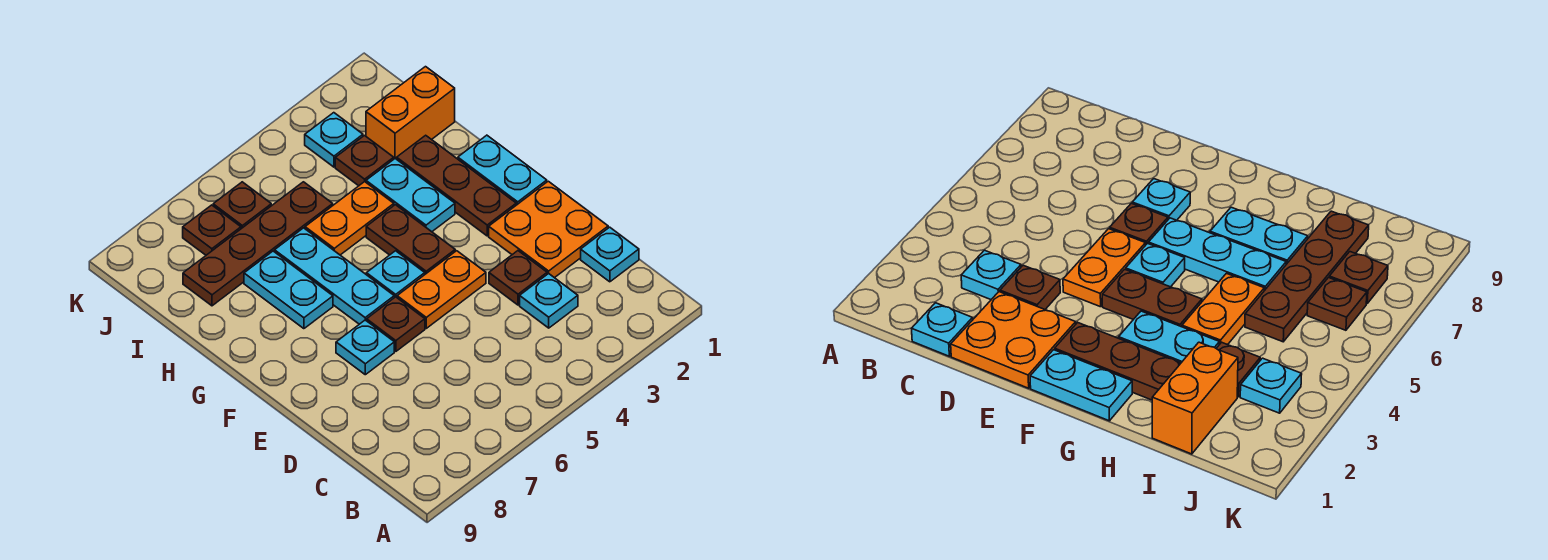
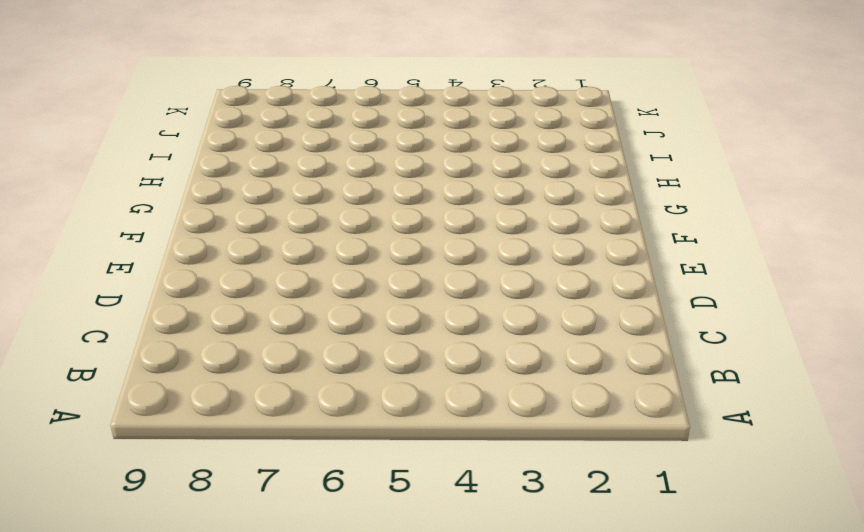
none -> cyan plate C1 level 1
none -> cyan plate C3 level 1
none -> orange plate D1:E2 level 1

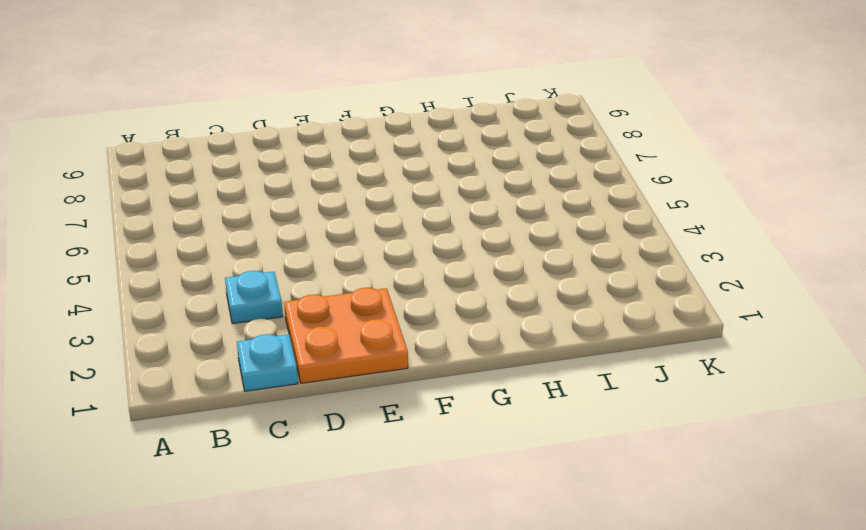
none -> brown plate D3 level 1
none -> orange plate E4:E5 level 1
none -> brown plate E6 level 1

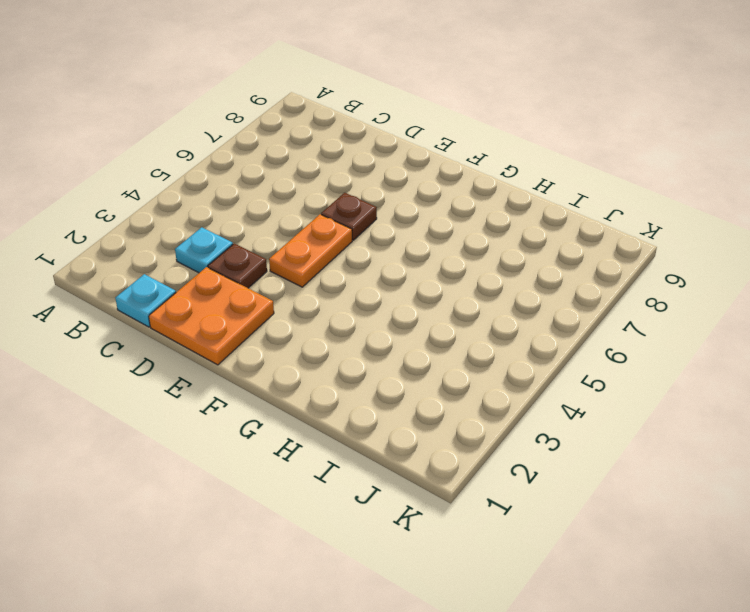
none -> cyan plate E7 level 1
none -> cyan plate F1:G1 level 1
none -> brown plate F2:H2 level 1

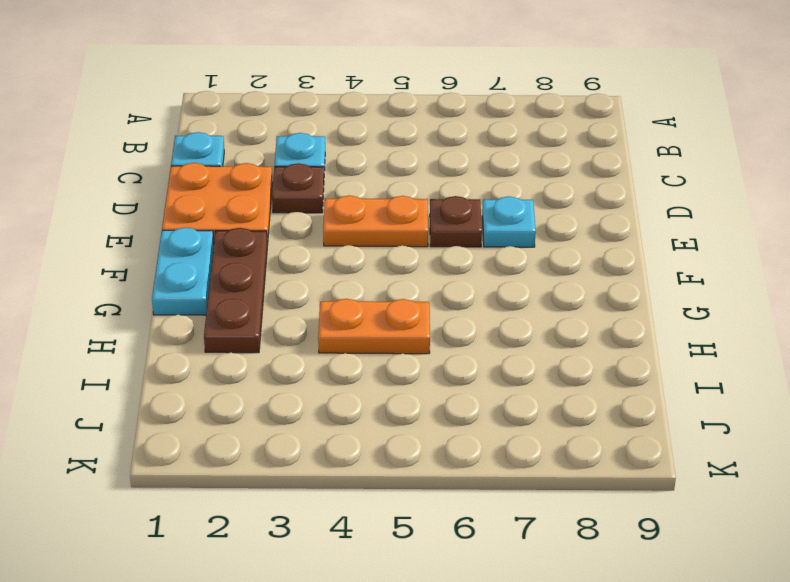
none -> brown plate F4:G4 level 1
none -> cyan plate F5 level 1
none -> cyan plate F6:H6 level 1

